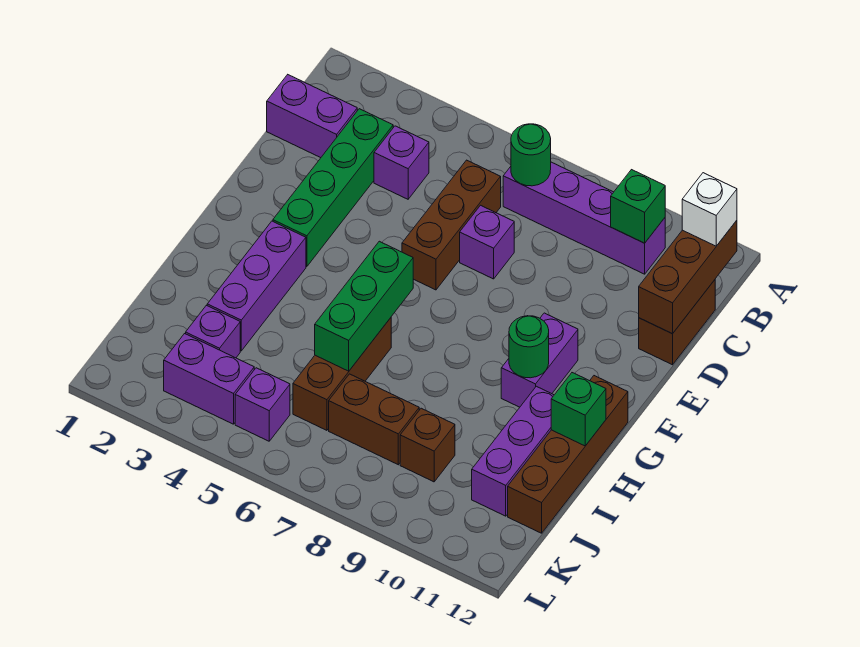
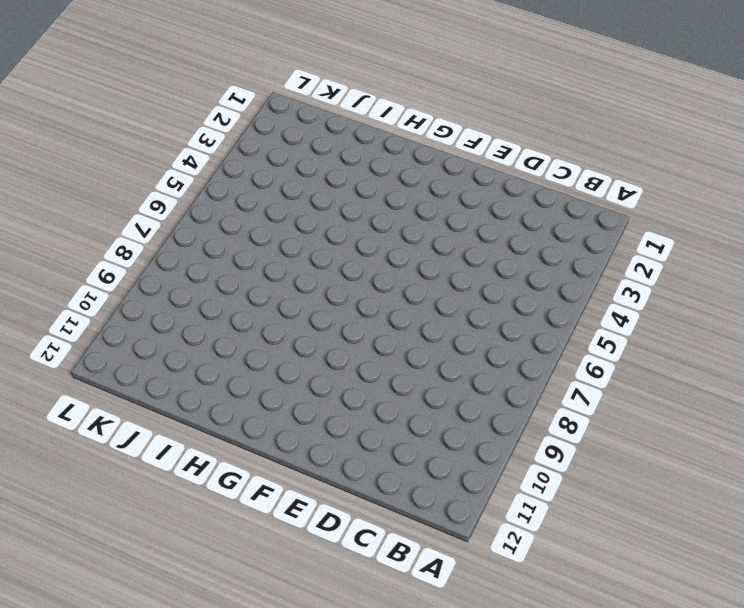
none -> purple brick B7:B10 level 1
none -> purple brick C1:C2 level 1
none -> green brick C3:F3 level 1

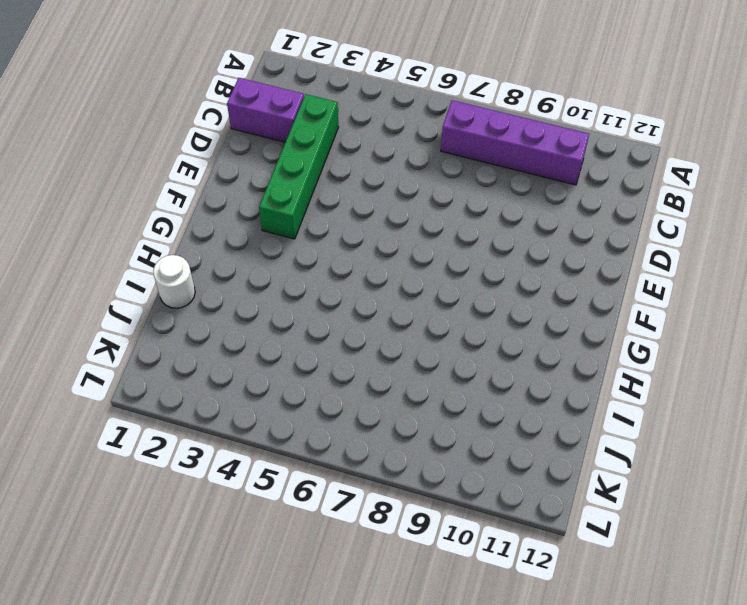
white round brick I1 level 1 -> none
none -> purple brick C4 level 1
none -> brown brick C6:E6 level 1
none -> brown brick C12:D12 level 1

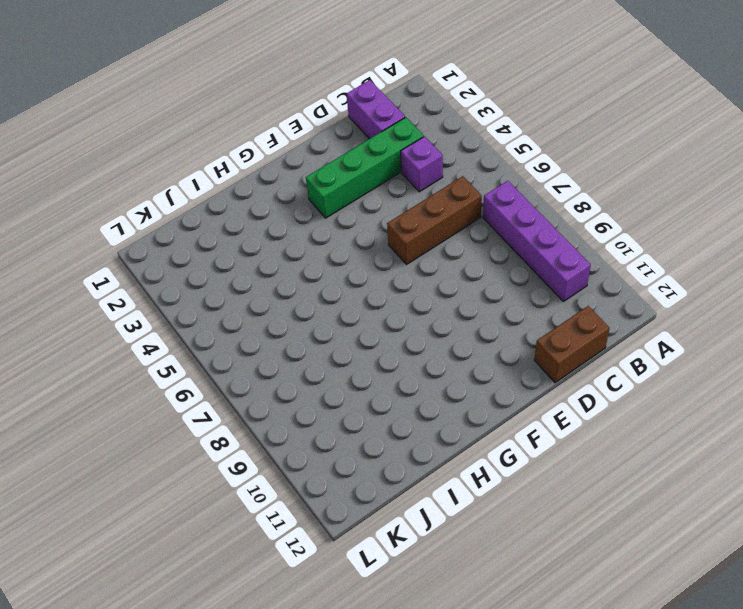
none -> purple brick D7 level 1
none -> purple brick F10:G10 level 1
none -> purple brick G3:I3 level 1

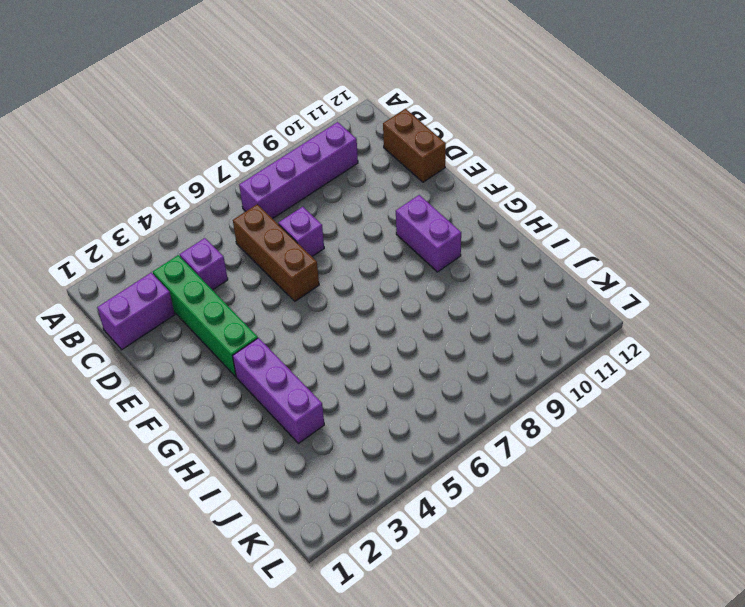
none -> brown brick G12:J12 level 1
none -> brown brick H6:J6 level 1
none -> purple brick H11:J11 level 1

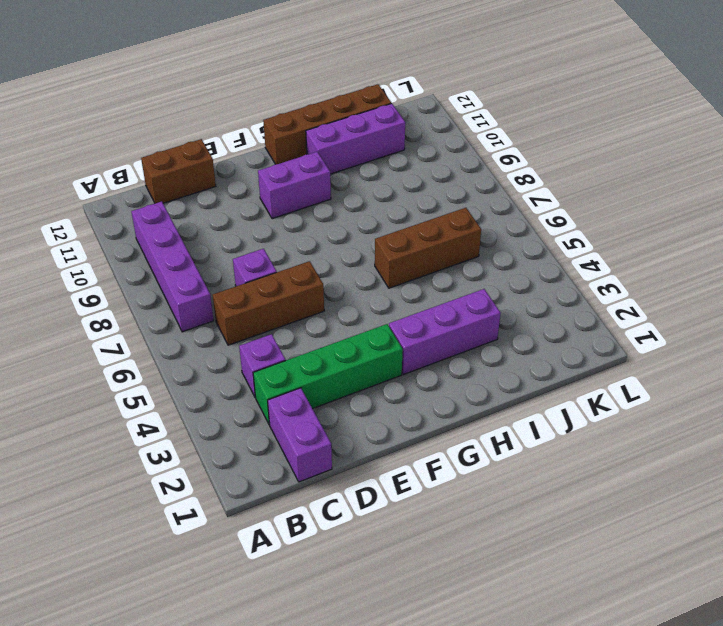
none -> purple brick J3 level 1
none -> brown brick J7:J8 level 1
none -> brown brick J9 level 1

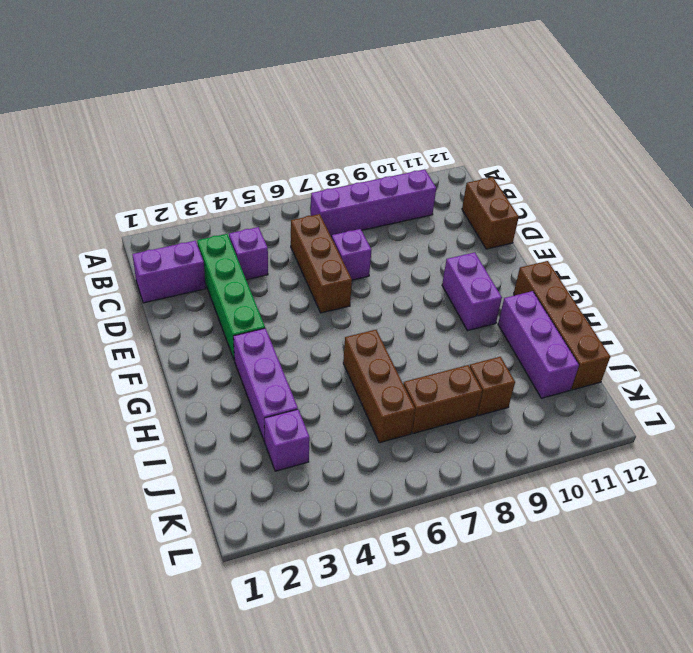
none -> purple brick K3:K4 level 1
none -> purple brick K5 level 1
none -> green round brick B7 level 2

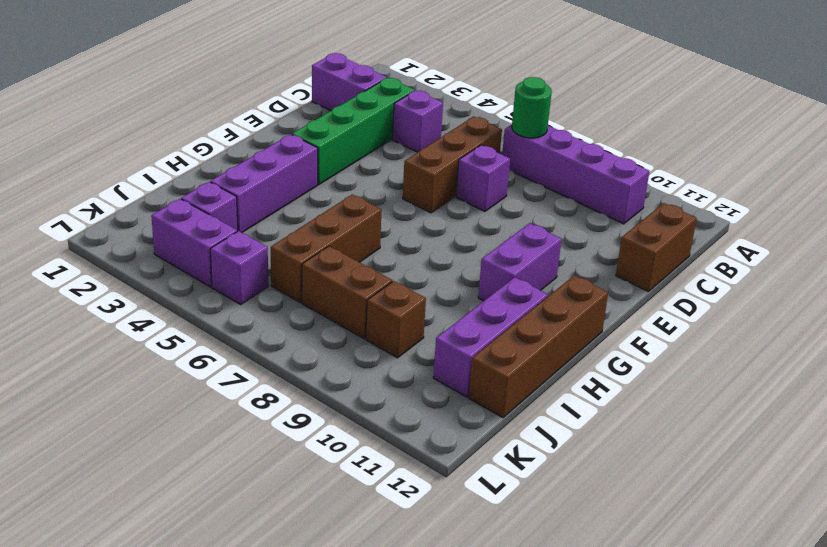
none -> green brick B10 level 2
none -> brown brick B12:D12 level 2
none -> green brick G6:I6 level 2

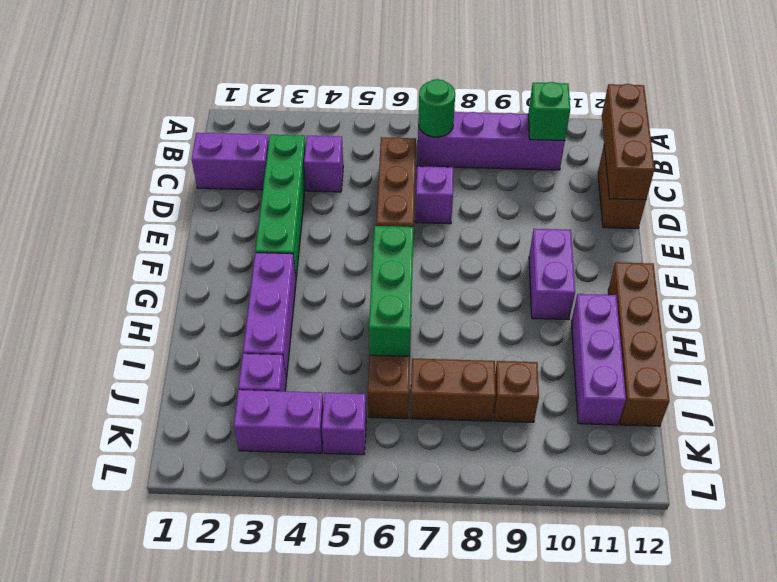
none -> green round brick G10 level 2
none -> green brick H12 level 2
none -> white brick B12 level 3

